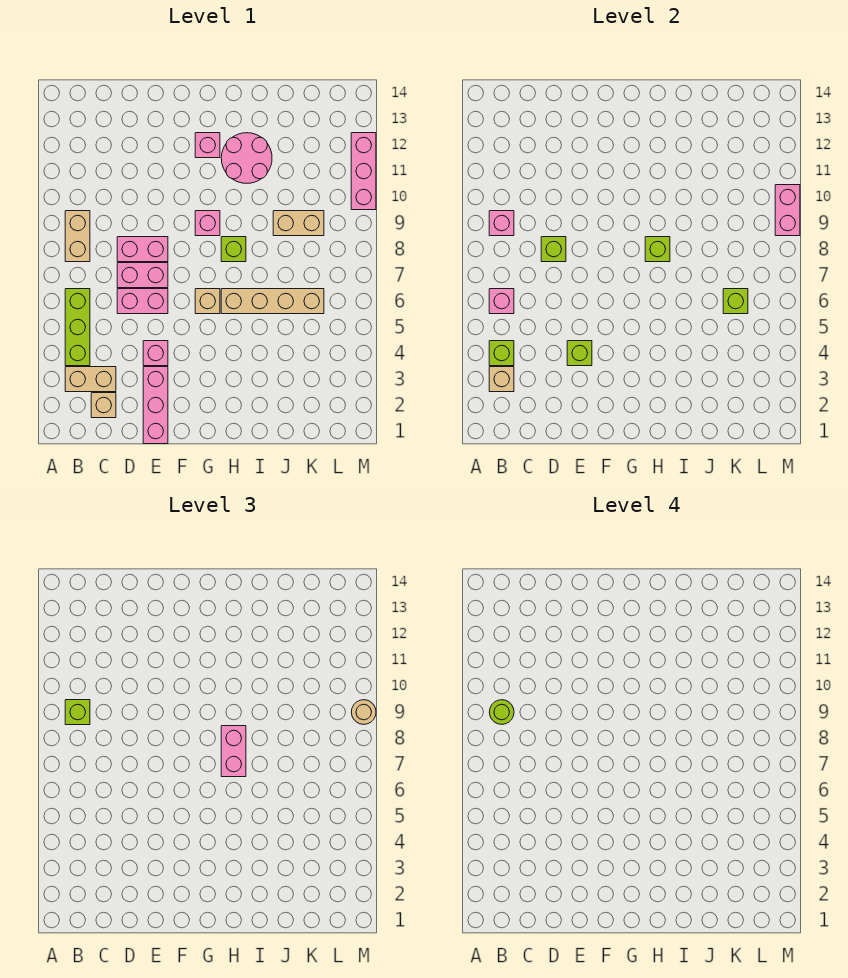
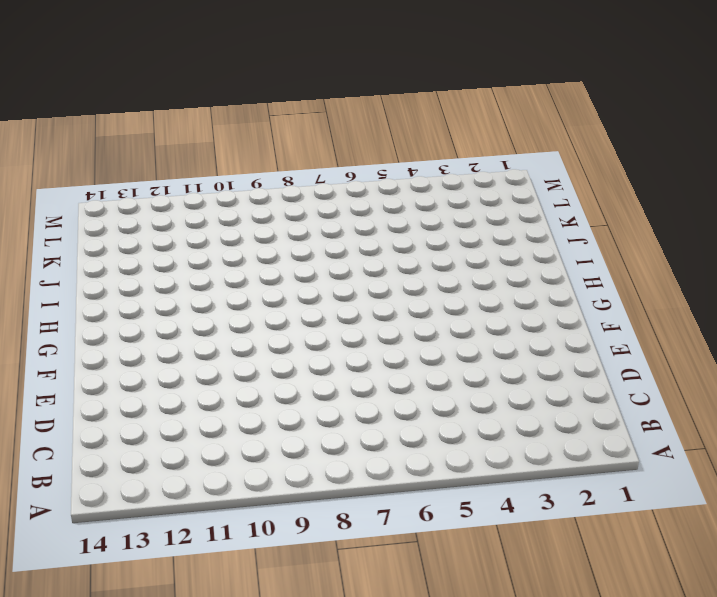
none -> tan brick B3:C3 level 1
none -> lime brick B4:B6 level 1
none -> tan brick B8:B9 level 1
none -> tan brick C2 level 1

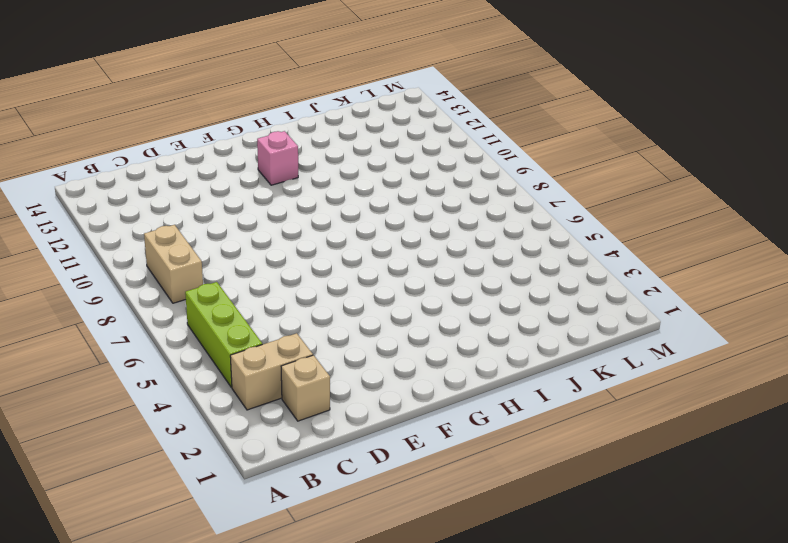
none -> pink brick D6:E6 level 1
none -> pink brick D7:E7 level 1
none -> pink brick D8:E8 level 1
none -> pink brick E1:E3 level 1

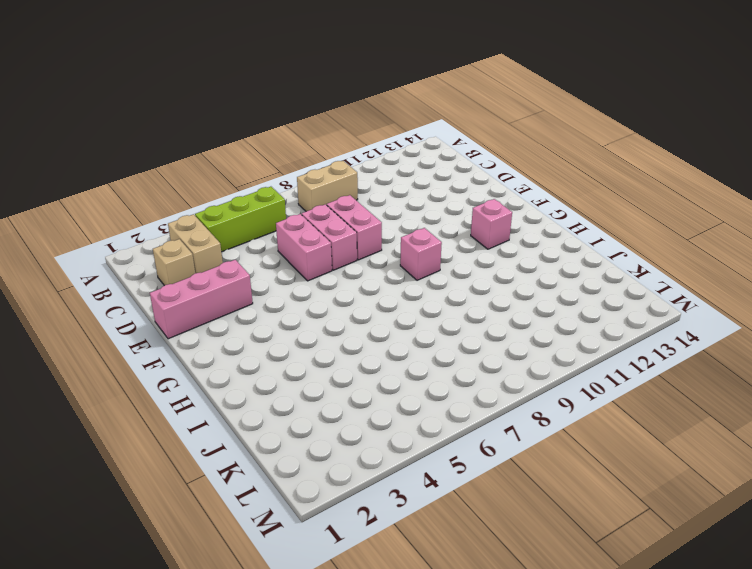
none -> pink brick E4 level 1
none -> tan brick G6 level 1
none -> tan brick H6:K6 level 1
none -> lime brick H8 level 1

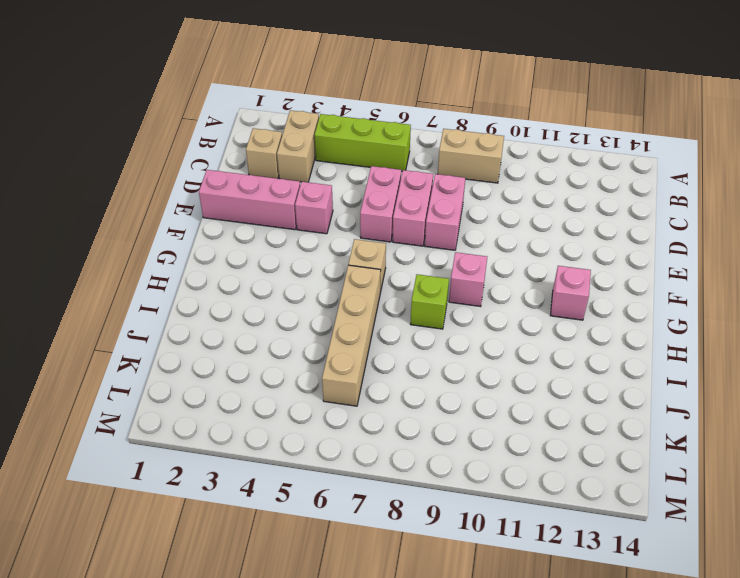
none -> pink round brick H11:I12 level 1
none -> tan brick J9:K9 level 1
none -> pink brick M10:M12 level 1
none -> tan brick B3 level 2

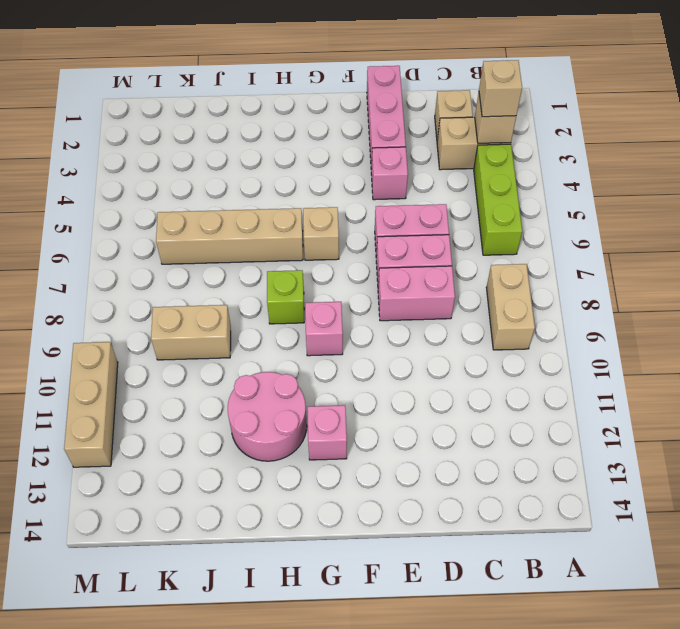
tan brick B3 level 3 -> none
tan brick M10:M12 level 1 -> pink brick M10:M12 level 1
none -> lime brick B4 level 2
none -> pink brick B6 level 2
none -> pink brick B9 level 2
none -> lime brick D8 level 2

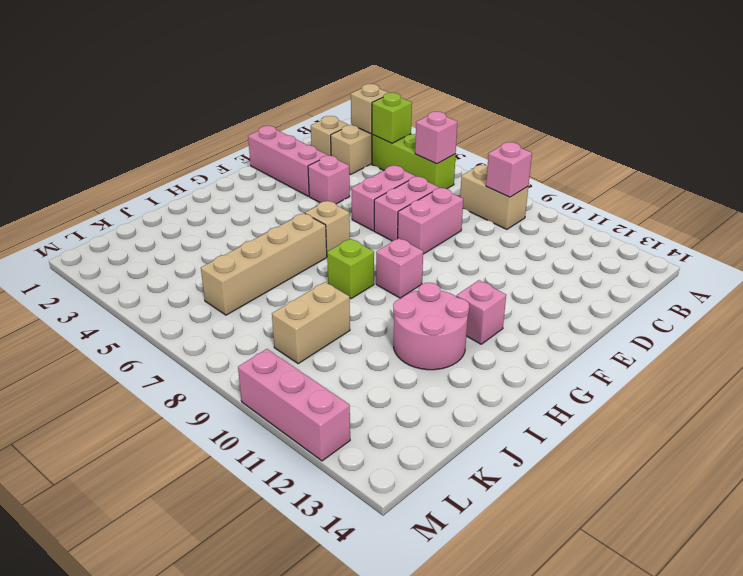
none -> lime brick D8 level 2
none -> lime brick E4 level 2
none -> lime brick H8 level 2
none -> lime brick K6 level 2

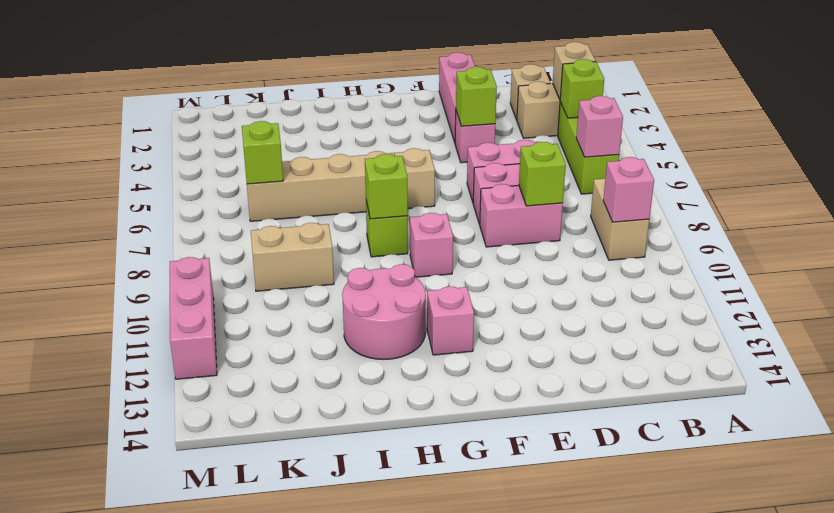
none -> pink brick M9:M10 level 2
none -> lime brick B9 level 3
none -> pink brick H7:H8 level 3
none -> tan round brick M9 level 3

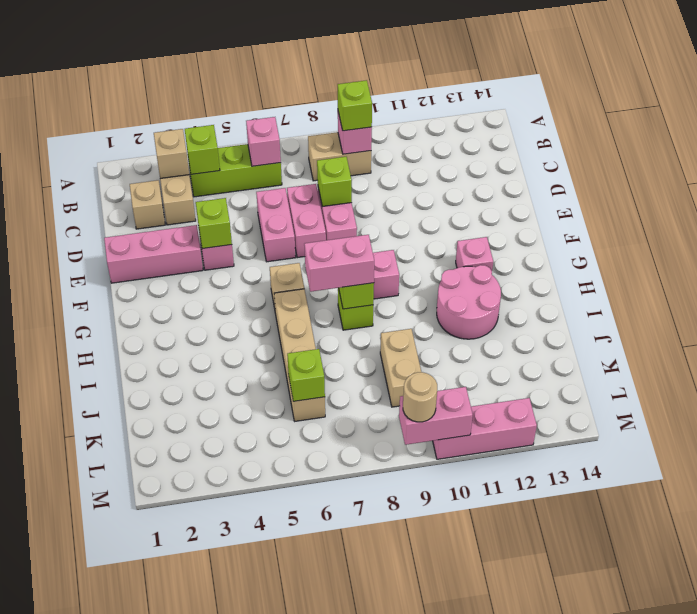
none -> lime round brick B9 level 4

